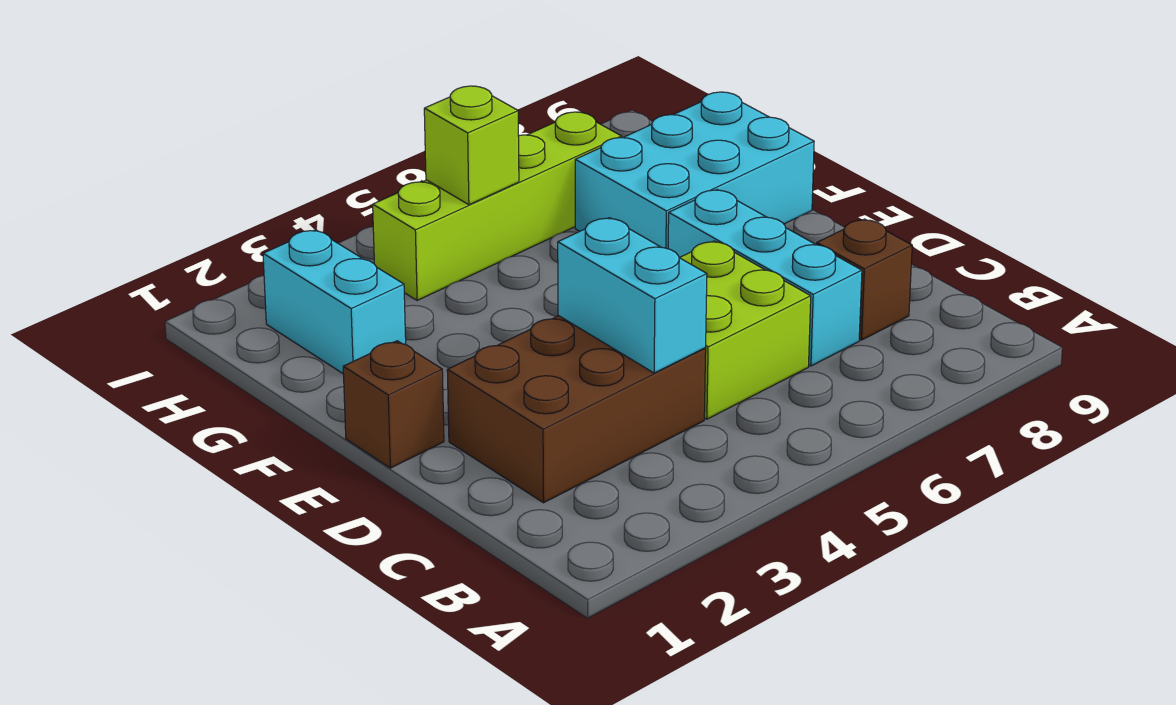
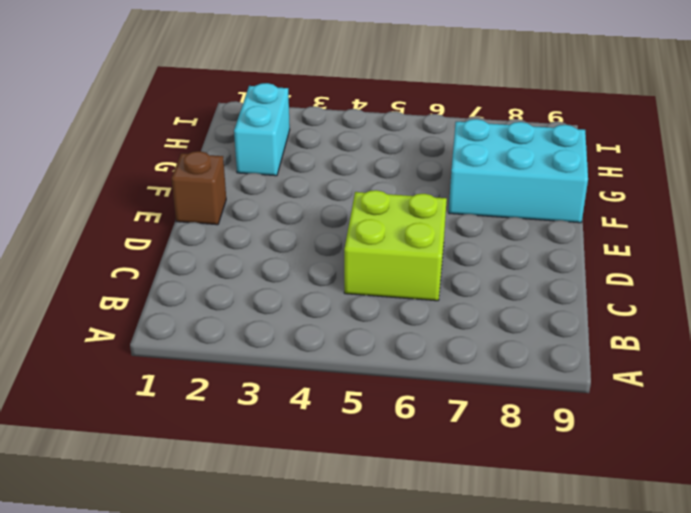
none -> brown brick C2:D4 level 1
none -> cyan brick C7:E7 level 1

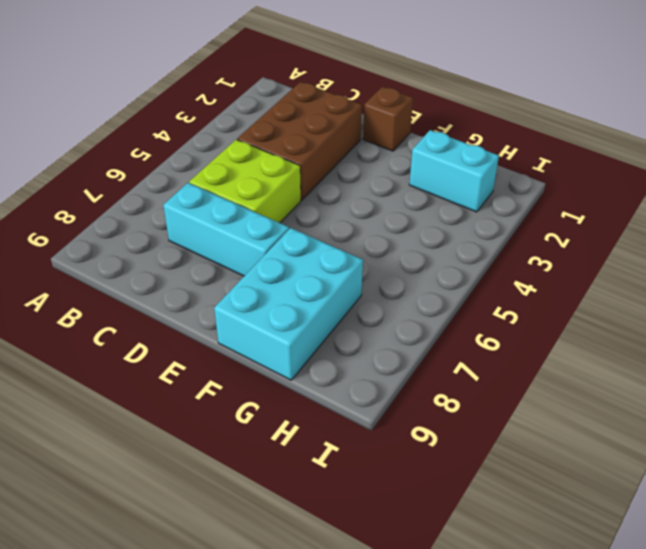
none -> brown brick C8 level 1
none -> lime brick H4:H7 level 1

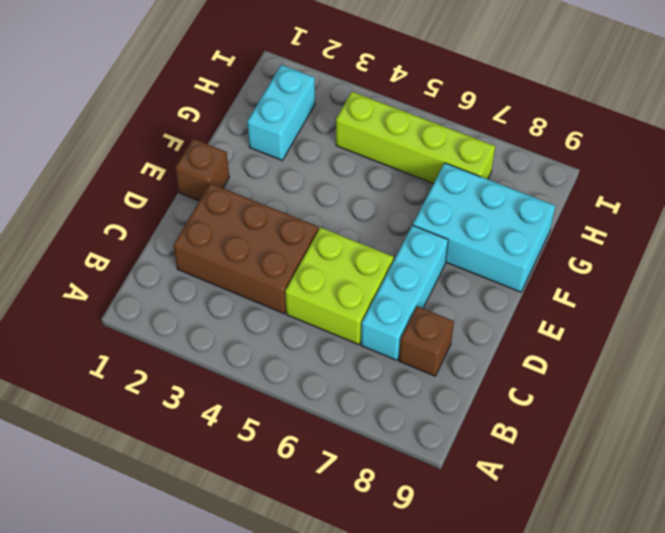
none -> cyan brick C4:D4 level 2
none -> lime brick H5 level 2

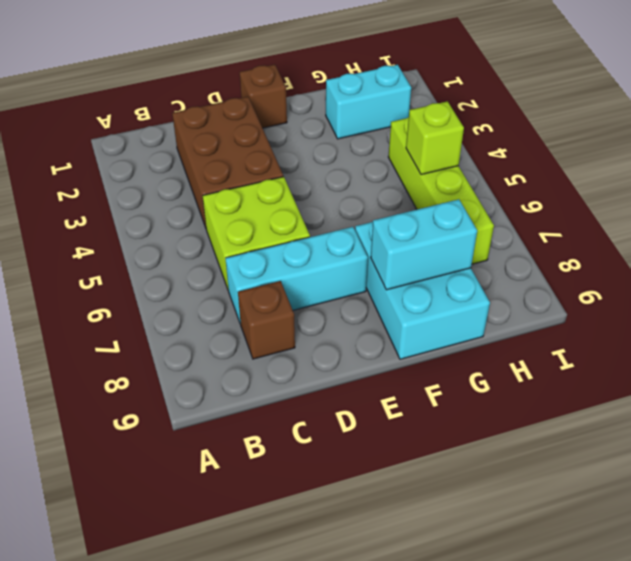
cyan brick F8:G8 level 2 -> cyan brick C4:D4 level 2

